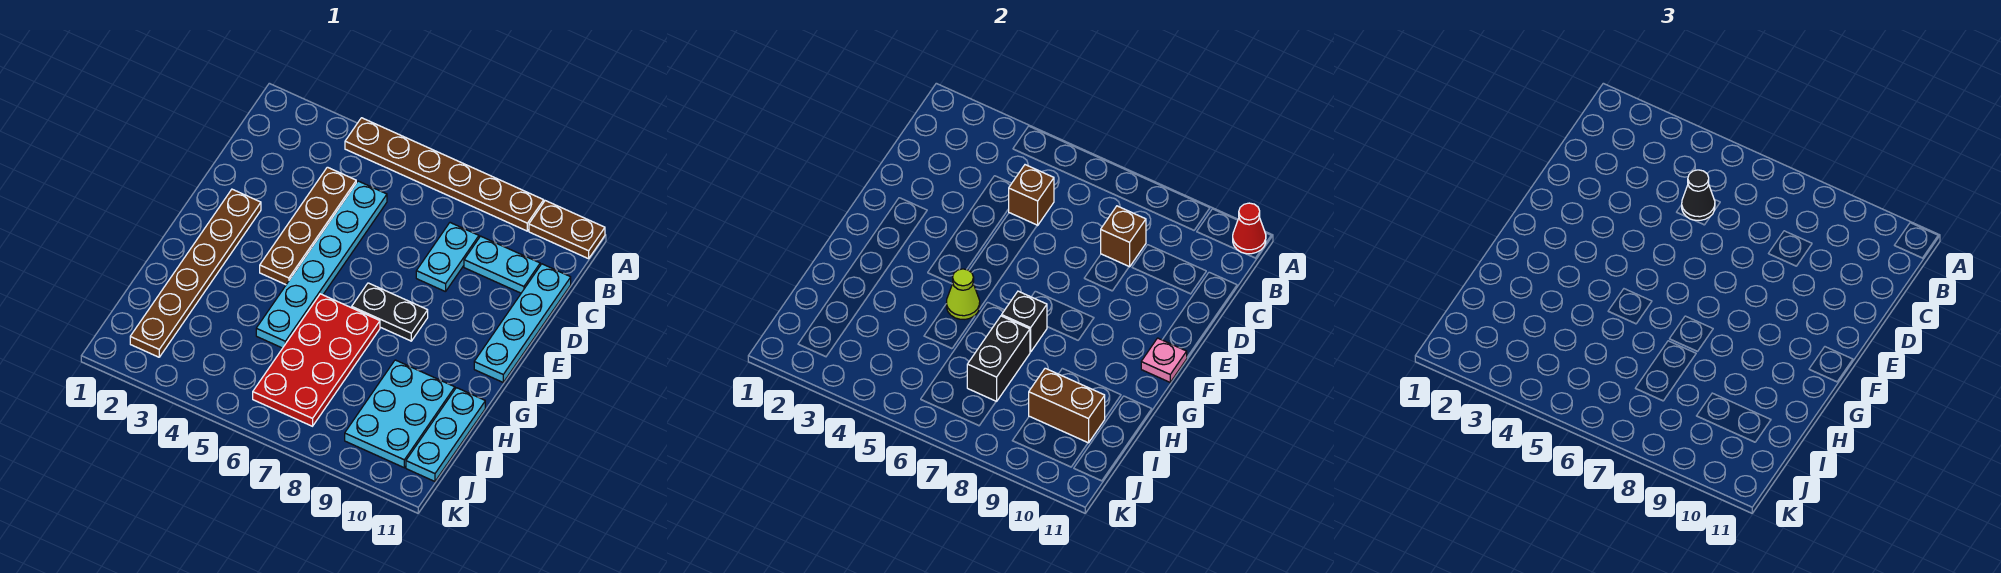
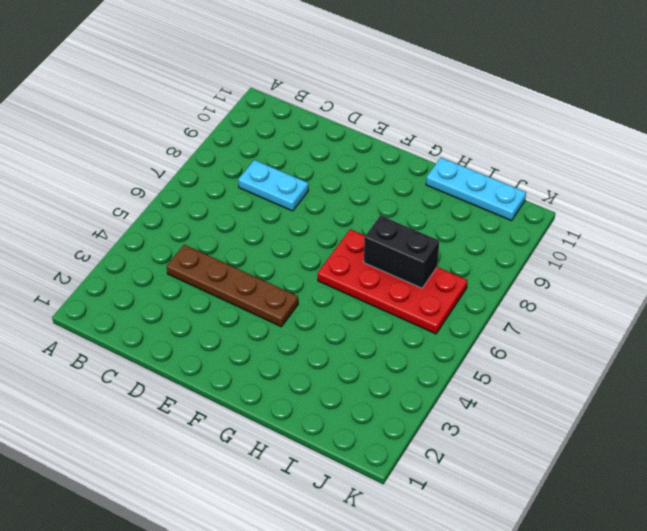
none -> brown plate A4:A9 level 1
none -> brown plate A10:A11 level 1
none -> cyan plate C5:H5 level 1

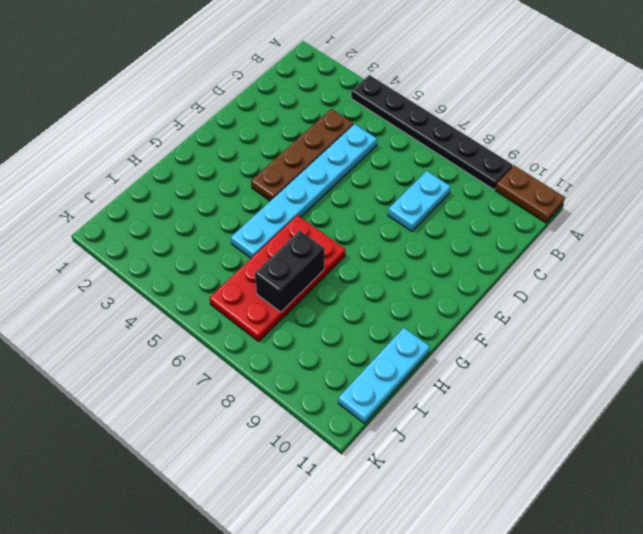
black plate A4:A9 level 1 -> brown plate A4:A9 level 1
none -> cyan plate C9:C10 level 1
none -> cyan plate C11:F11 level 1
none -> brown plate E2:J2 level 1

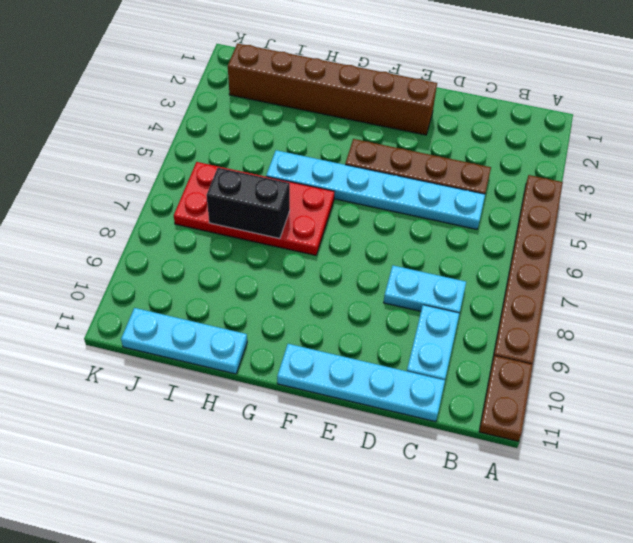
brown brick E2:J2 level 1 -> brown plate E2:J2 level 1
none -> black plate F7:F8 level 1
none -> cyan plate H9:J10 level 1
none -> red cone A11 level 2

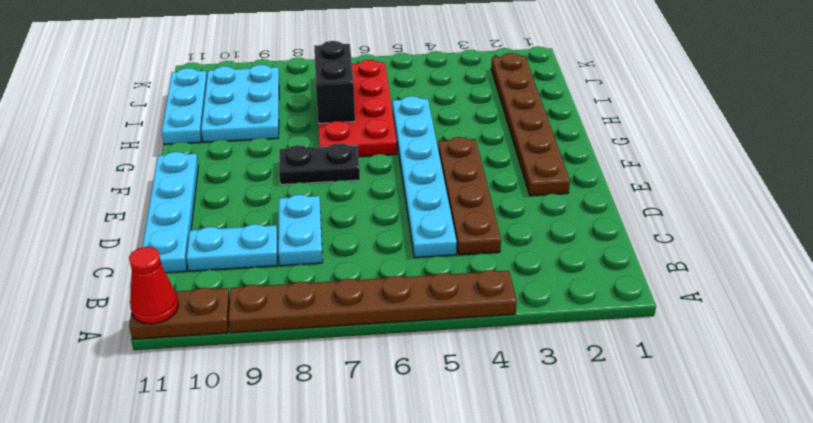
none -> brown brick C5 level 2
none -> brown brick C8 level 2
none -> pink plate F11 level 2

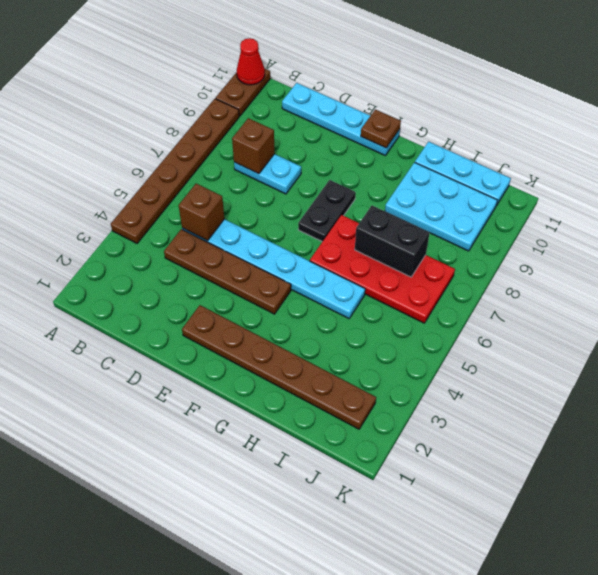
brown plate F11 level 2 -> pink plate F11 level 2
none -> cyan plate C9:C10 level 1
none -> lime cone G5 level 2
none -> black brick G7 level 2

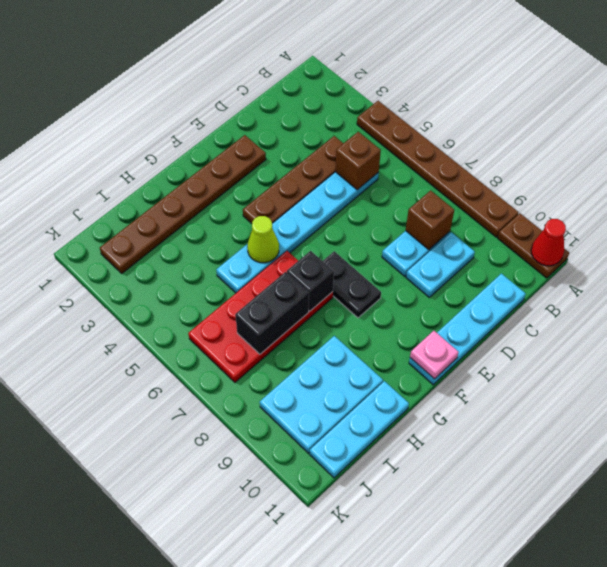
cyan plate C9:D9 level 1 -> cyan plate C9:C10 level 1
none -> brown brick I9:I10 level 2
none -> black cone C5 level 3

